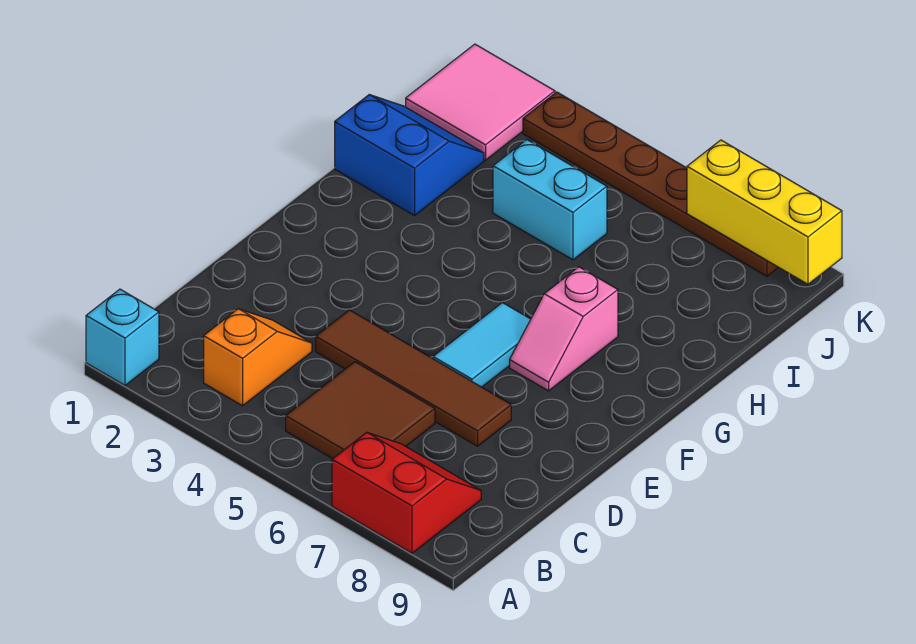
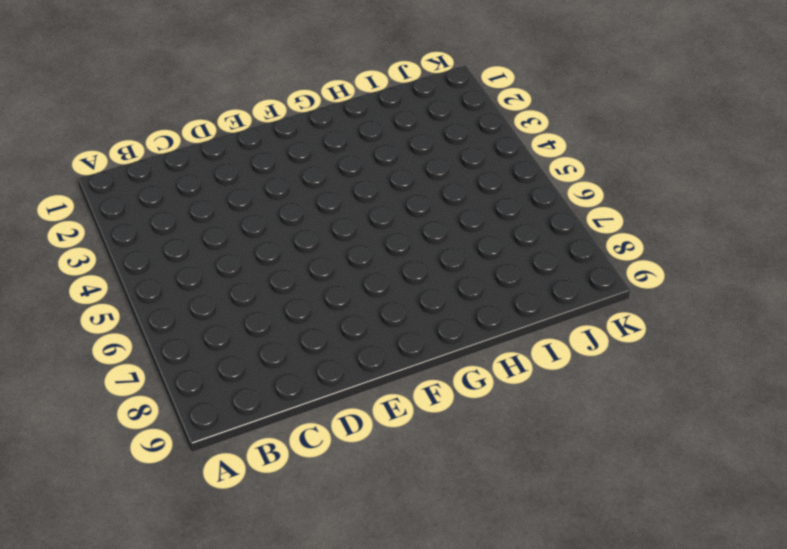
none -> cyan brick A1 level 1
none -> red slope A7:B8 level 1 top A
none -> orange slope B3:C3 level 1 top B

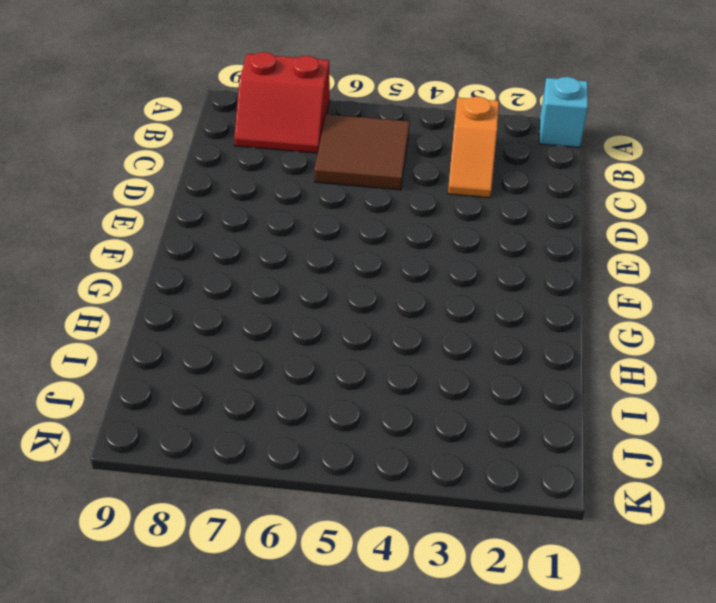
none -> brown tile D4:D7 level 1
none -> cyan tile E6:F6 level 1
none -> pink slope F7:G7 level 1 top G

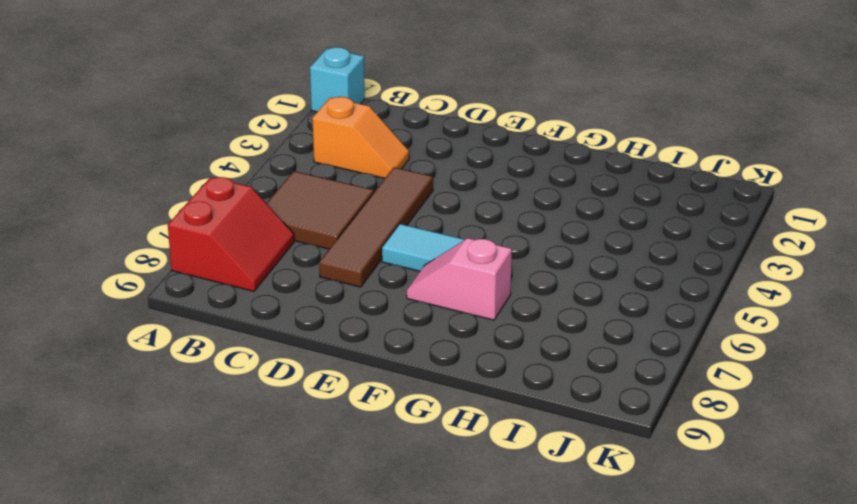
none -> blue slope H1:I2 level 1 top H
none -> cyan brick I4:I5 level 1
none -> pink tile J1:K2 level 1

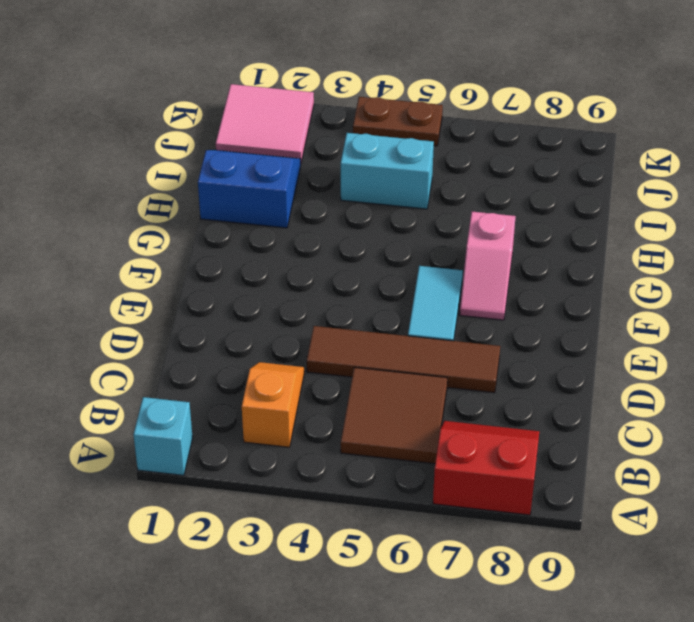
brown plate K4:K5 level 1 -> brown plate K3:K8 level 1
none -> yellow brick K7:K9 level 2

